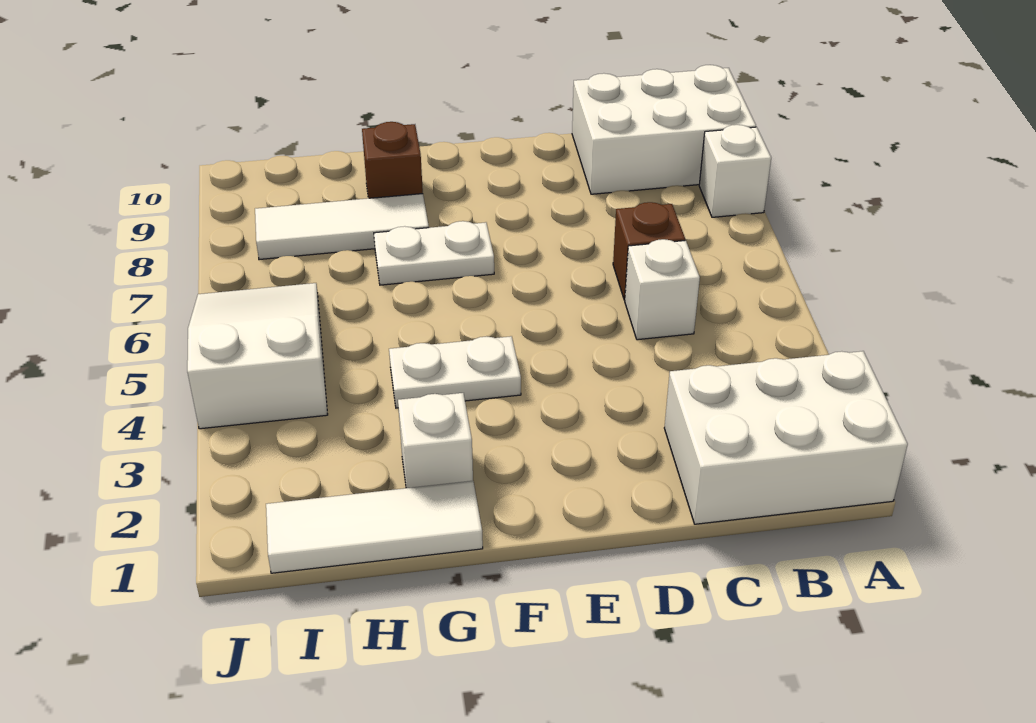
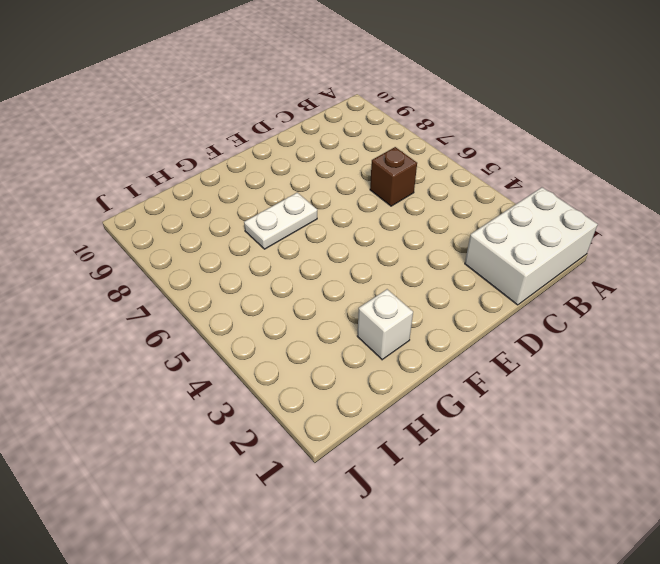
none -> white brick A8 level 1
none -> white brick A9:C10 level 1
none -> white brick C5 level 1

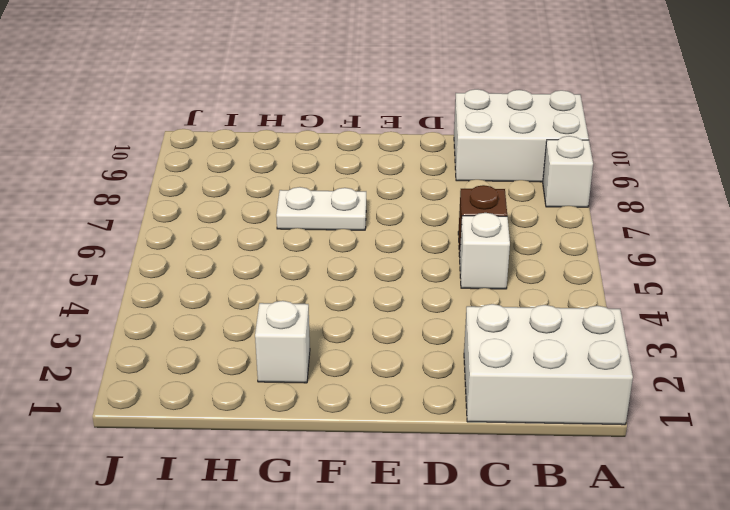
none -> white plate F4:G4 level 1
none -> white tile G1:I1 level 1
none -> white tile G8:I8 level 1

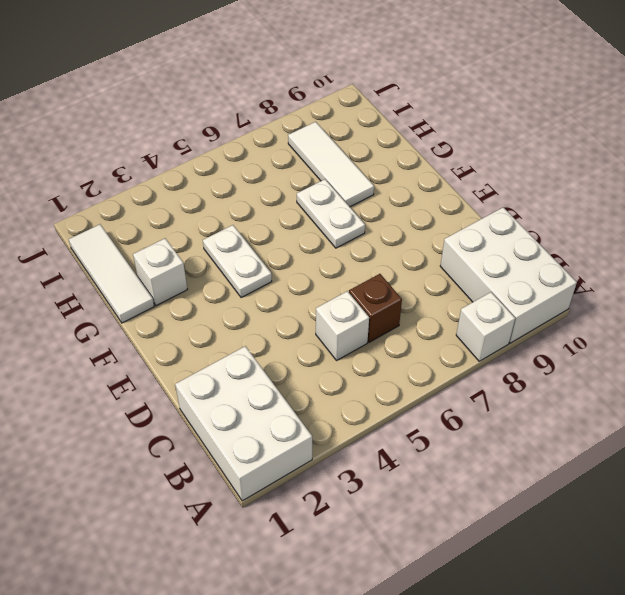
none -> brown brick G9 level 1
none -> white slope I4:J6 level 1 top 4

